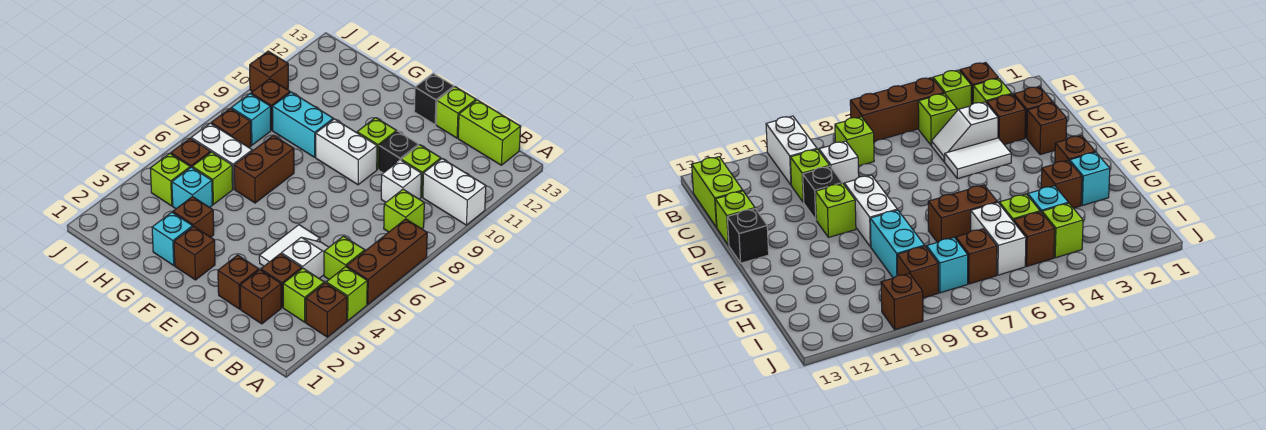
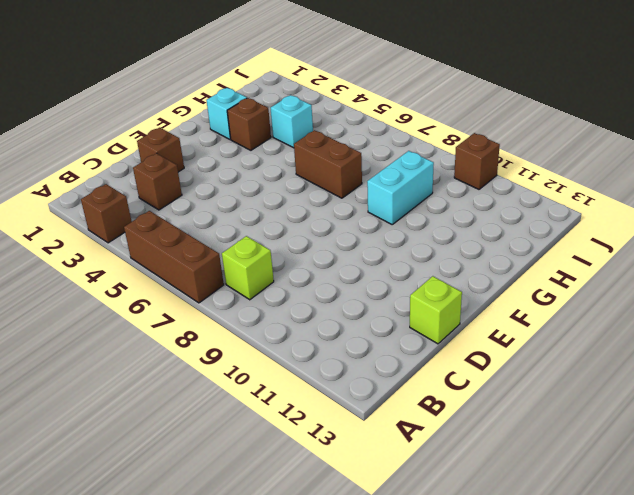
none -> lime brick A4 level 1
none -> white brick A10:B10 level 1
none -> lime brick B3 level 1
none -> lime brick B5 level 1

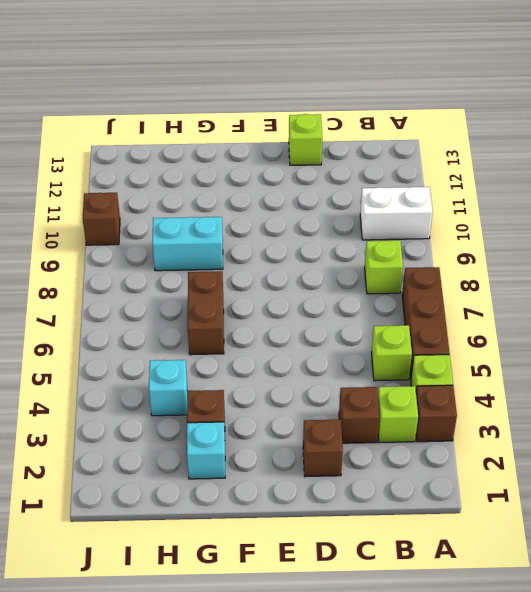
none -> lime brick B13:C13 level 1
none -> brown brick C2 level 1
none -> white slope C4:C5 level 1 top 4
none -> white brick C9 level 1

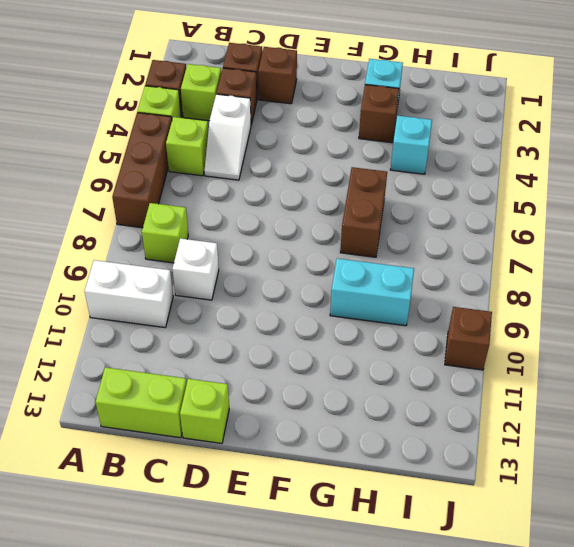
none -> lime brick C10 level 1
none -> white tile D4:D5 level 1
none -> black brick D10 level 1
none -> white brick E9:F9 level 1

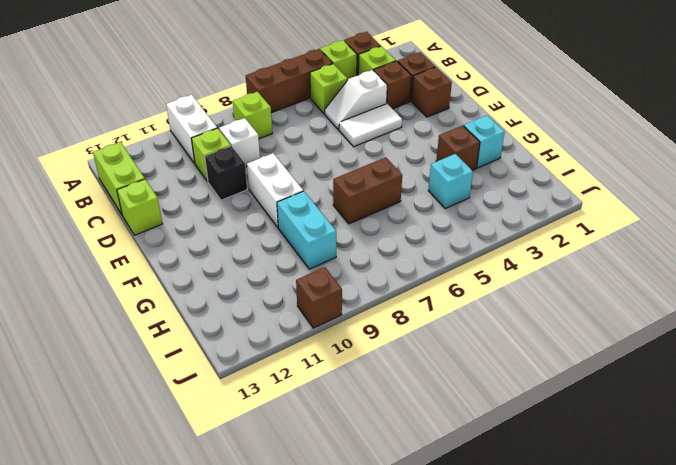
none -> lime brick E10 level 1
none -> black brick E13 level 1
none -> brown brick F2 level 1
none -> lime brick H5 level 1

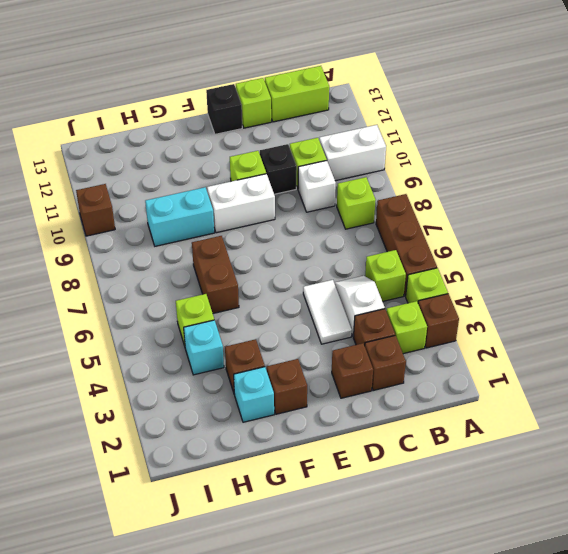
none -> white brick H6:I6 level 1
none -> lime brick I4 level 1
none -> brown brick I5 level 1
none -> brown brick I7 level 1

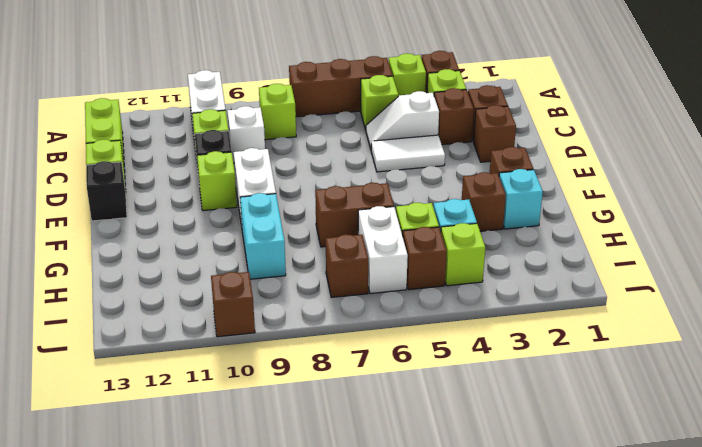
none -> cyan brick I8 level 1
none -> brown brick I9 level 1

